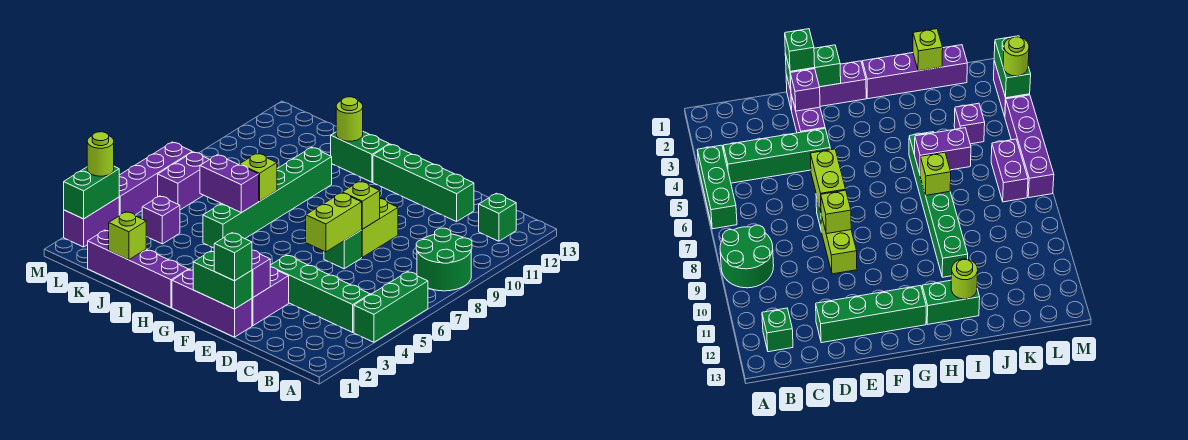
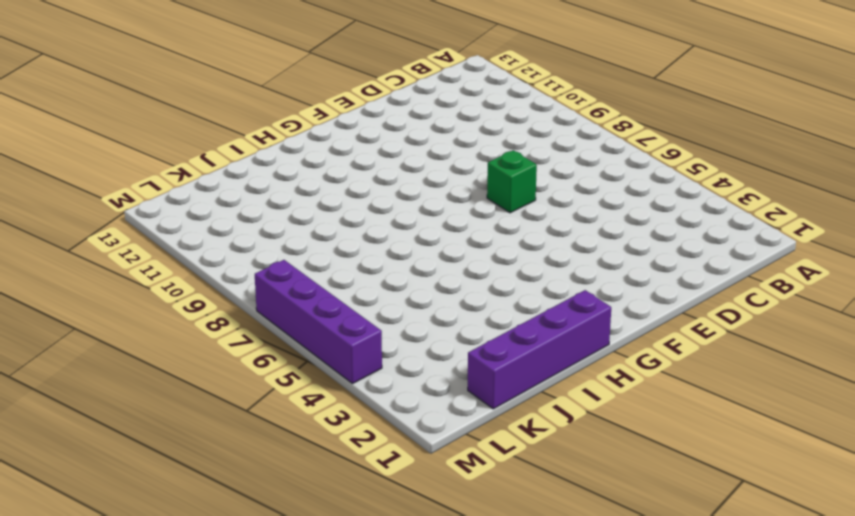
none -> green brick A4:A6 level 1
none -> green round brick A8:B9 level 1
none -> green brick B4:E4 level 1

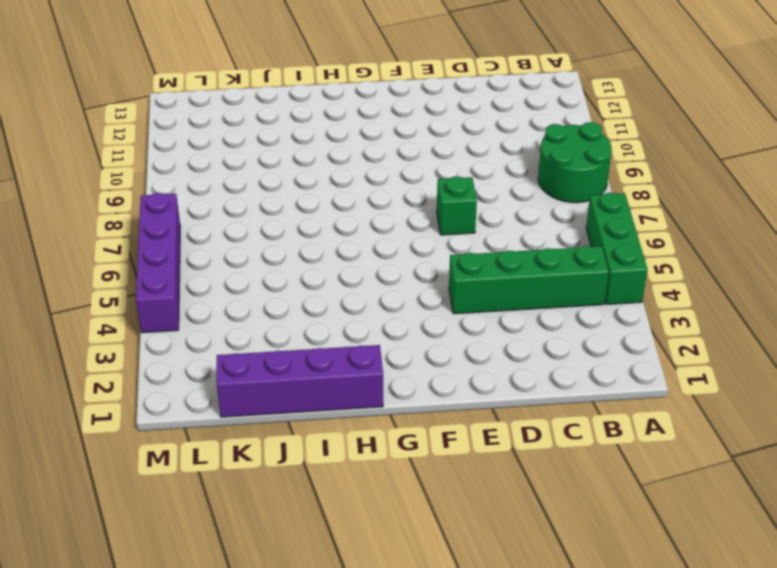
none -> green brick B12 level 1
none -> green brick D12:G12 level 1
none -> purple brick E1:G1 level 1

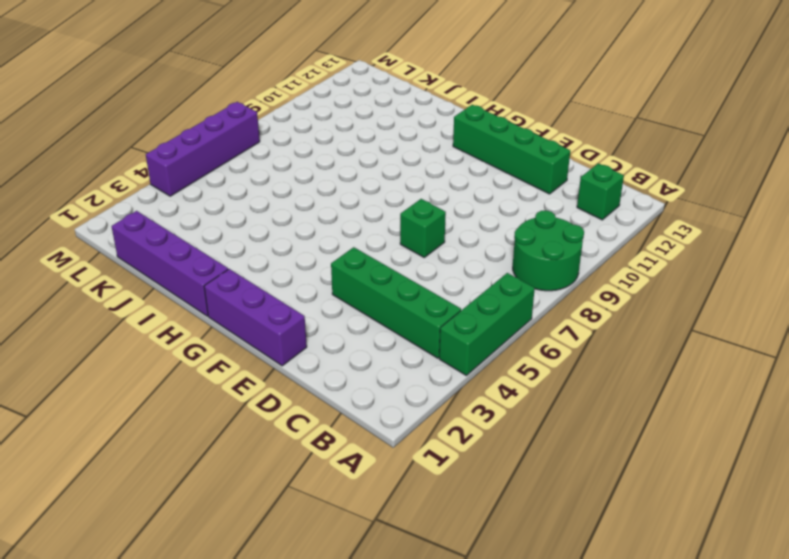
none -> purple brick E2:E3 level 1
none -> lime brick E8:E9 level 1
none -> green brick H12:I12 level 1

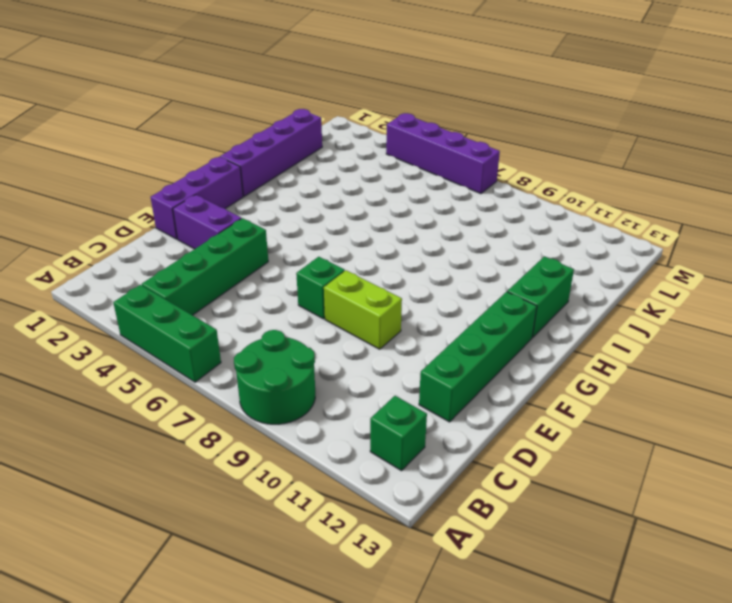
none -> green brick I5:I10 level 1
none -> purple brick K4 level 1
none -> purple brick L6:L7 level 1

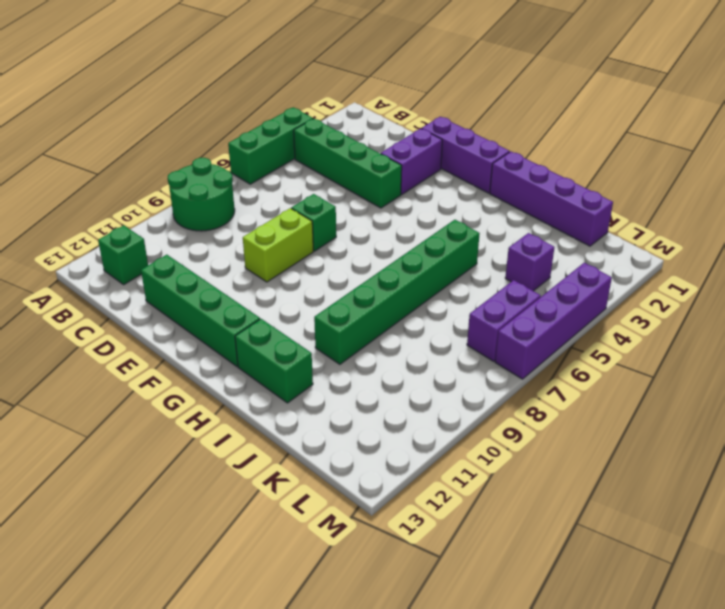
none -> purple brick M2:M3 level 1
none -> green brick E1:F1 level 2
none -> purple brick E2 level 2

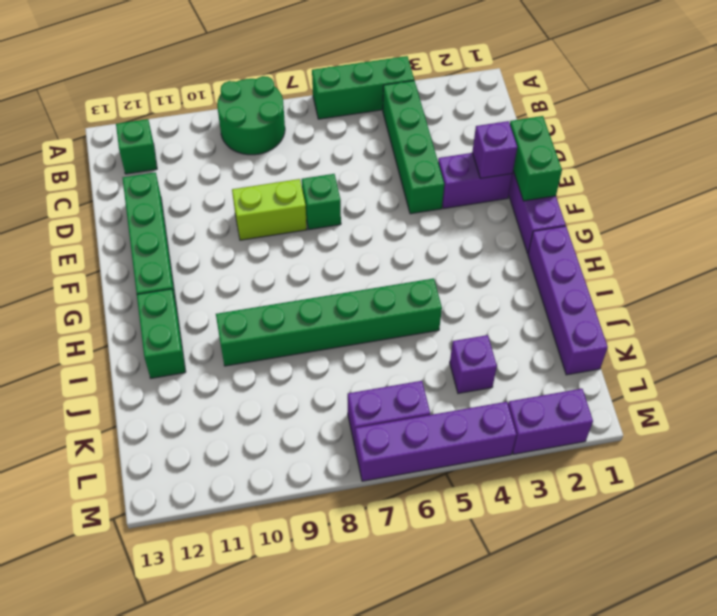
none -> lime brick E6:E7 level 2
none -> lime brick E8 level 2
none -> purple brick I6:J6 level 2

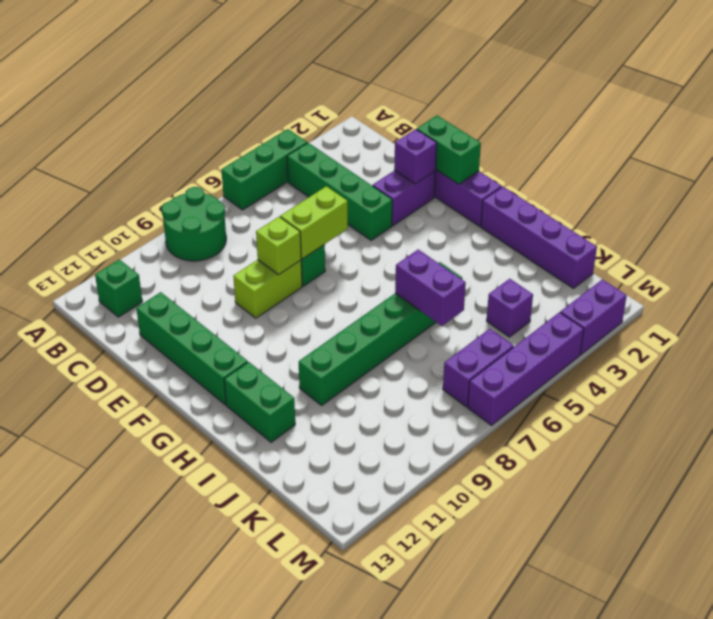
none -> lime brick I7 level 2
none -> lime round brick I12 level 2
none -> lime brick J1 level 2

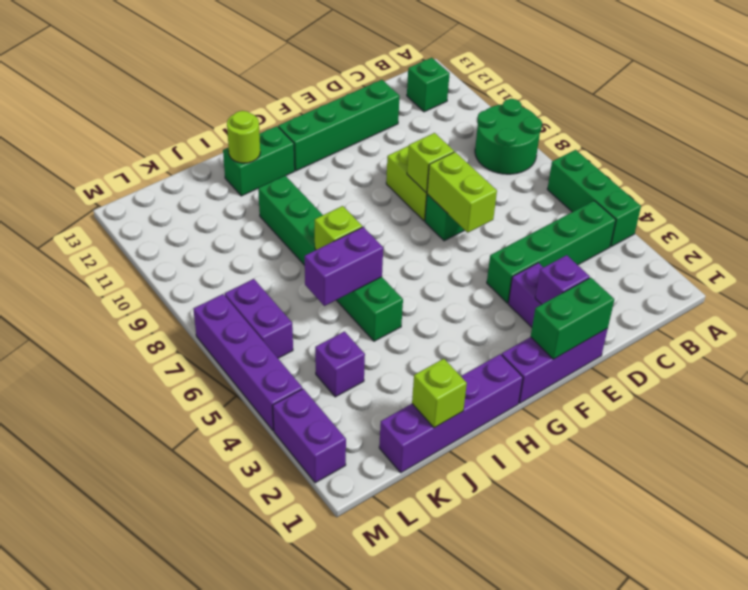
none -> green brick M2:M3 level 2
none -> green brick E1 level 3
none -> lime round brick M3 level 3

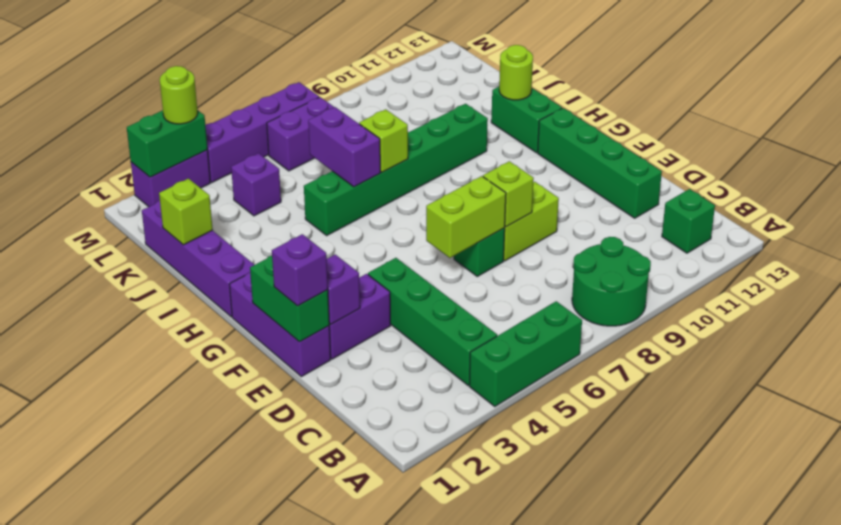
purple brick E1 level 3 -> green brick E1 level 3

